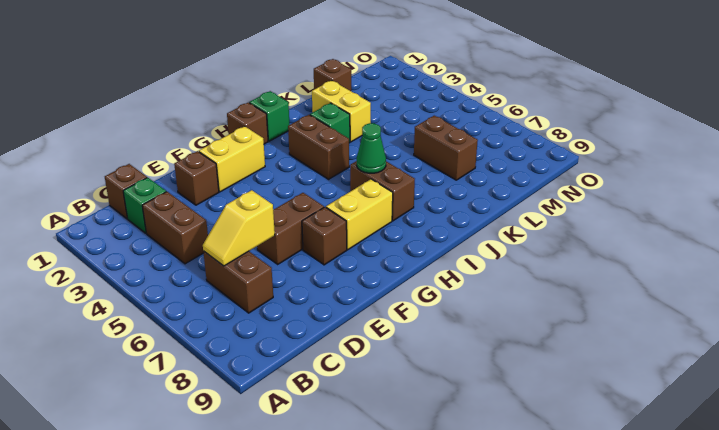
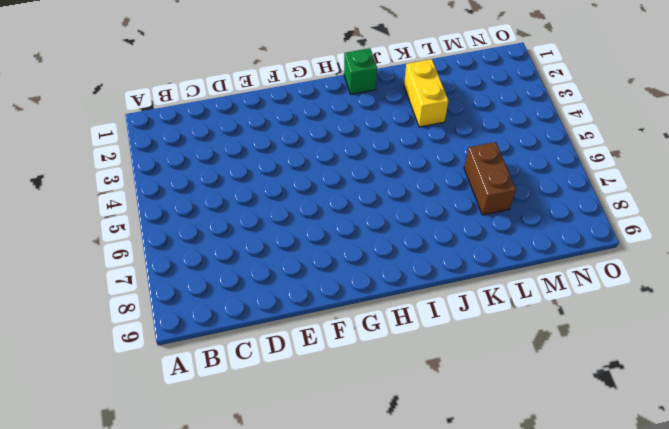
none -> brown brick C1 level 1
none -> green brick C2 level 1
none -> brown brick C3:C4 level 1

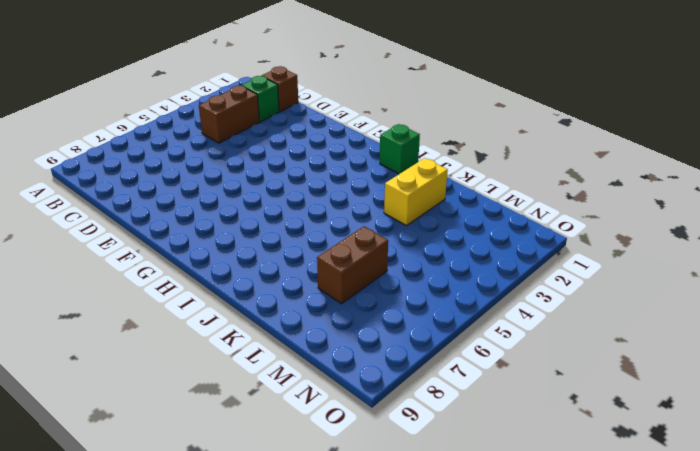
none -> brown brick C6:C7 level 1
none -> brown brick E2 level 1
none -> brown brick E6:F6 level 1

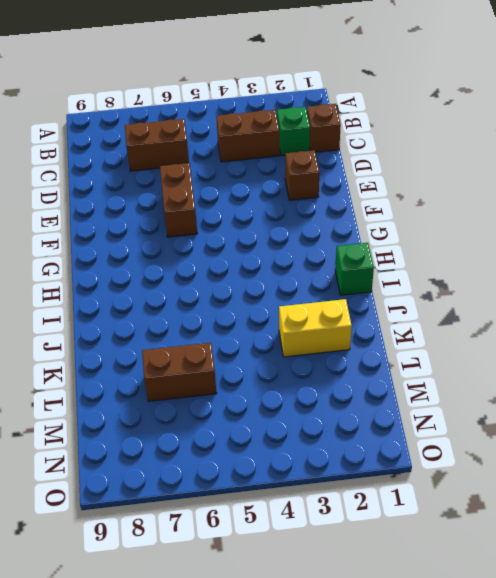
none -> yellow brick F2:G2 level 1
none -> brown brick F7 level 1
none -> yellow brick G7:H7 level 1

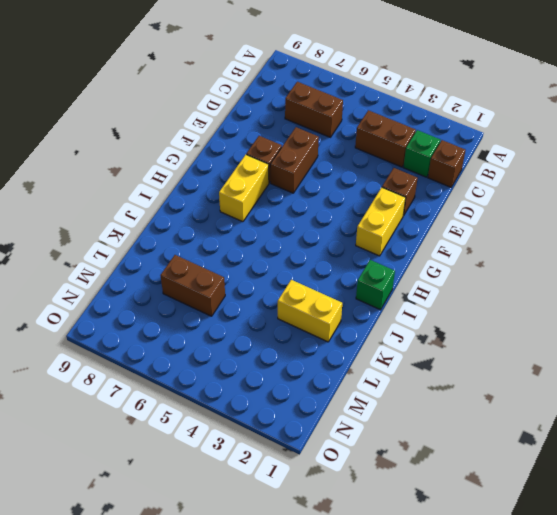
none -> brown brick H1 level 1
none -> brown brick I3:I4 level 1
none -> brown brick I6:I7 level 1

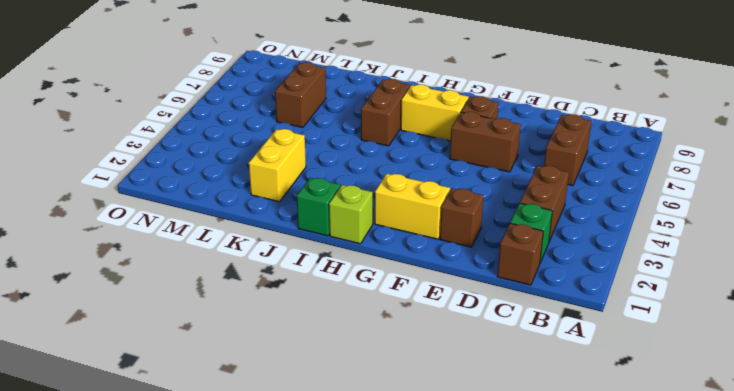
lime brick H1 level 1 -> brown brick H1 level 1
none -> brown brick I3:I4 level 1
none -> green brick J3 level 1
none -> brown brick L1 level 1

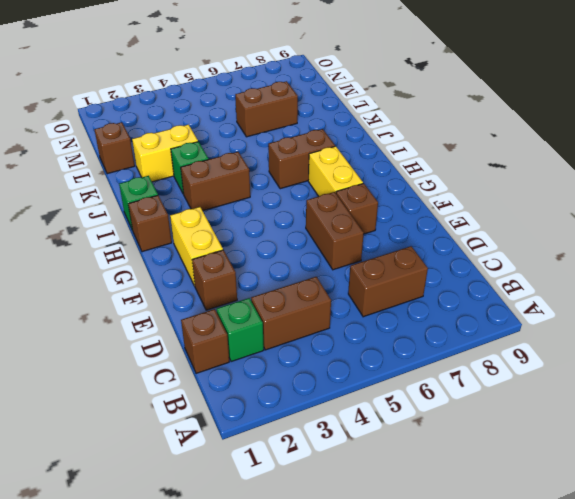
none -> yellow slope C6:D6 level 2 top D
none -> green cone I6 level 2

